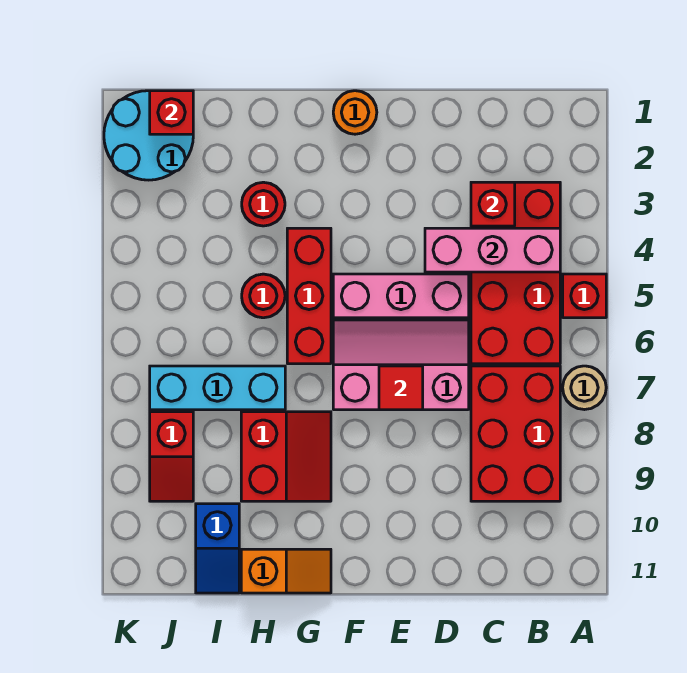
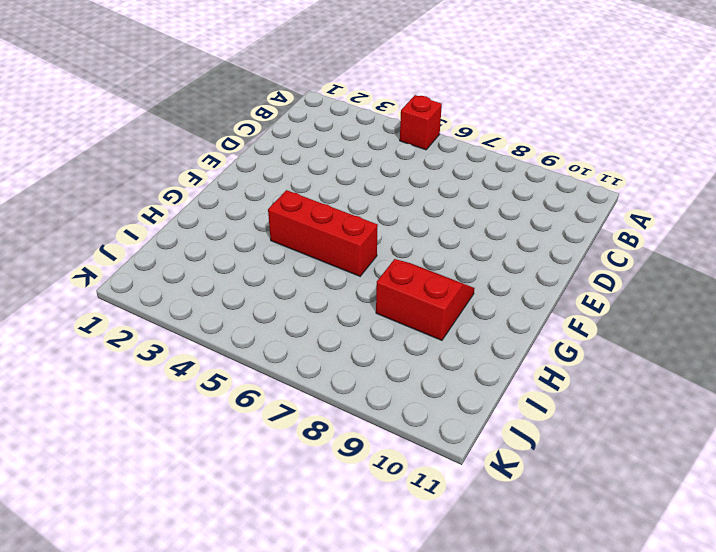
none -> tan round brick A7 level 1
none -> red brick B3:C6 level 1
none -> red brick B7:C9 level 1

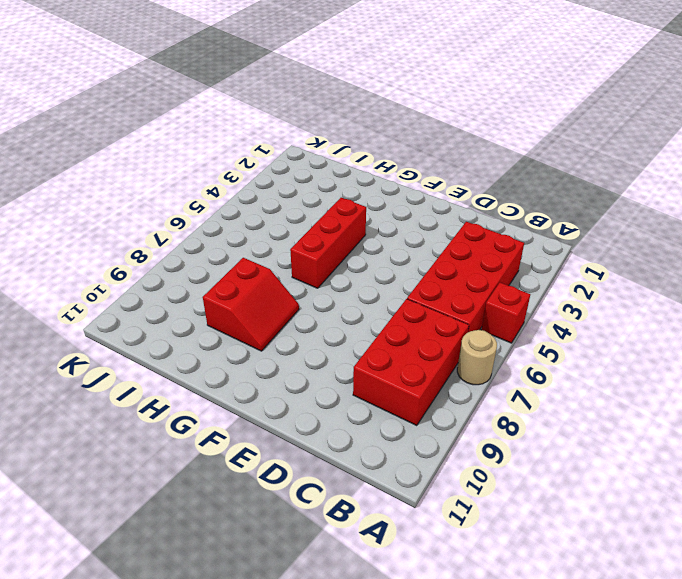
none -> pink brick D5:F5 level 1
none -> pink slope D6:F7 level 1 top 7
none -> orange round brick F1 level 1

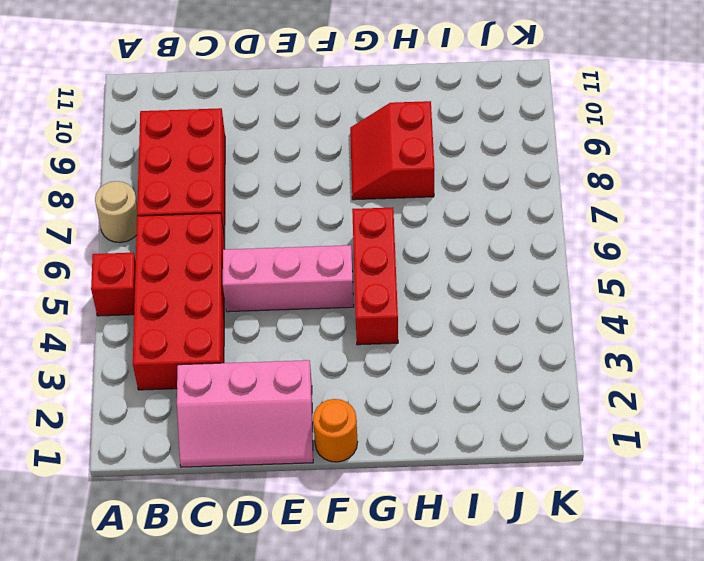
pink slope C1:E2 level 1 top 2 -> pink slope D6:F7 level 1 top 7
none -> orange slope G11:H11 level 1 top H
none -> red round brick H3 level 1
none -> red round brick H5 level 1

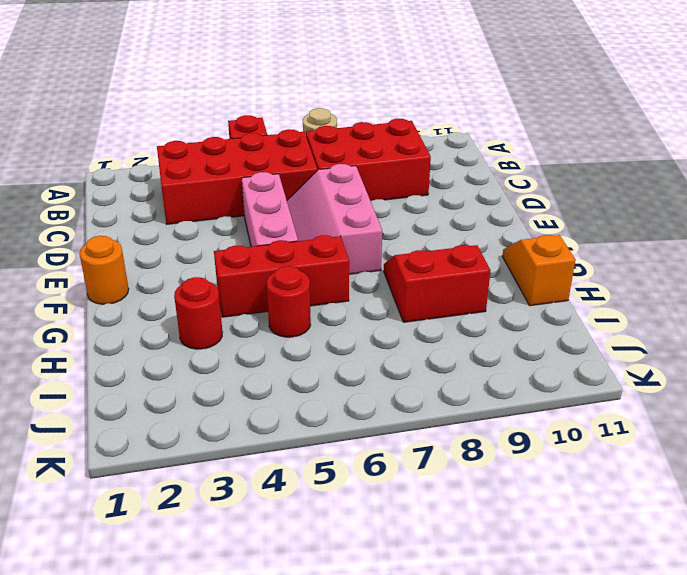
none -> cyan brick H7:J7 level 1
none -> blue slope I10:I11 level 1 top 10
none -> cyan round brick J1:K2 level 1

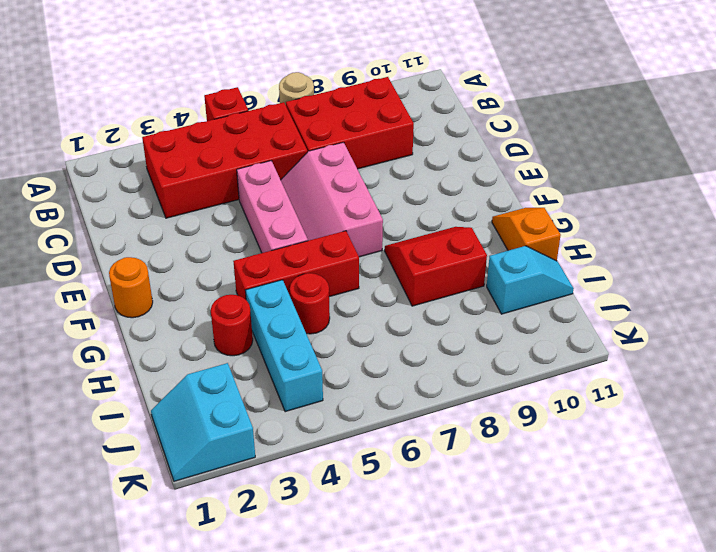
cyan brick H4:J4 level 1 -> cyan brick H7:J7 level 1
cyan slope I10:I11 level 1 top 10 -> blue slope I10:I11 level 1 top 10
cyan slope J1:K2 level 1 top 2 -> cyan round brick J1:K2 level 1
none -> red slope J8:J9 level 1 top 8
none -> pink brick B4:D4 level 2
none -> red brick C3 level 2

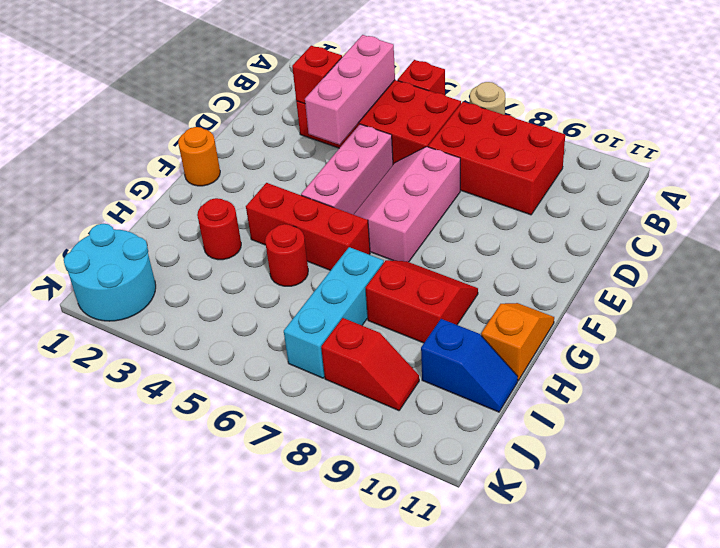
none -> red tile E7 level 2
none -> red brick J1 level 2

